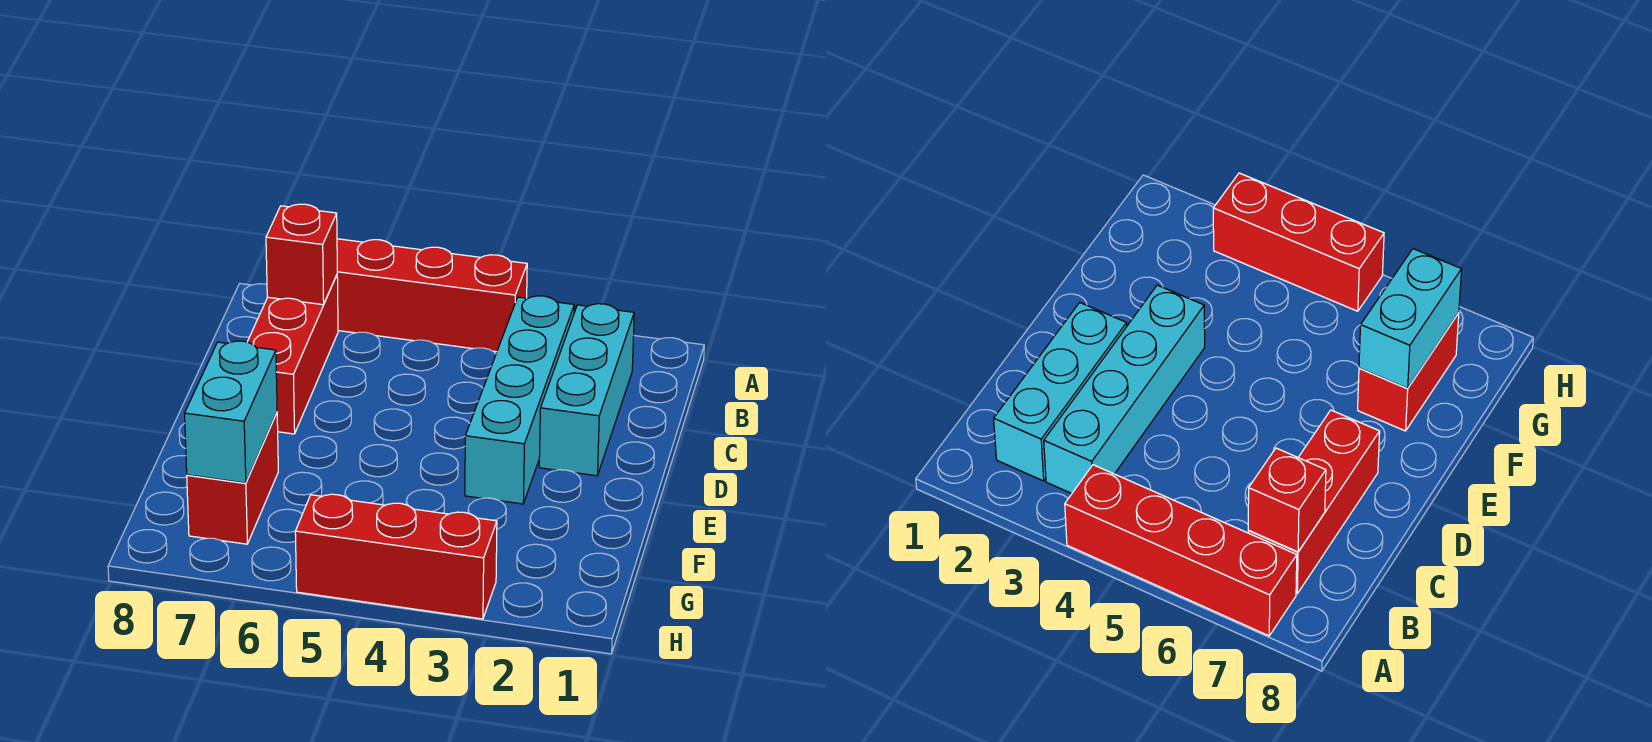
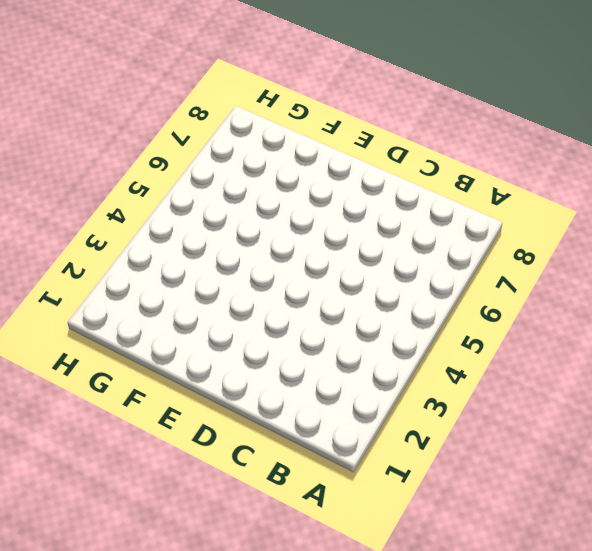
none -> red brick A4:A7 level 1
none -> cyan brick B2:D2 level 1

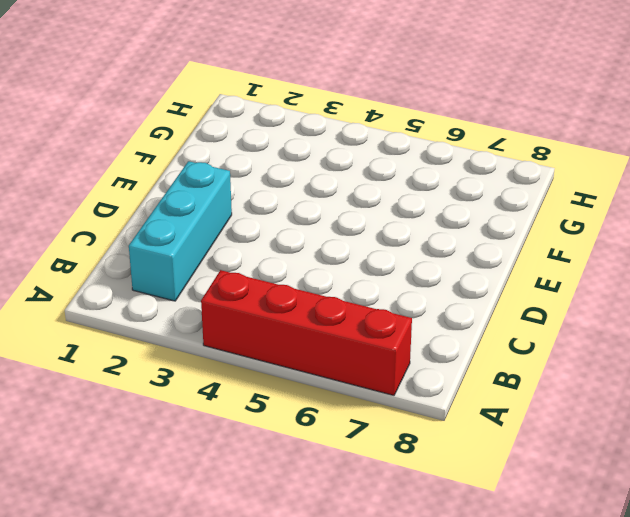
none -> cyan brick B3:E3 level 1
none -> red brick B7:D7 level 1

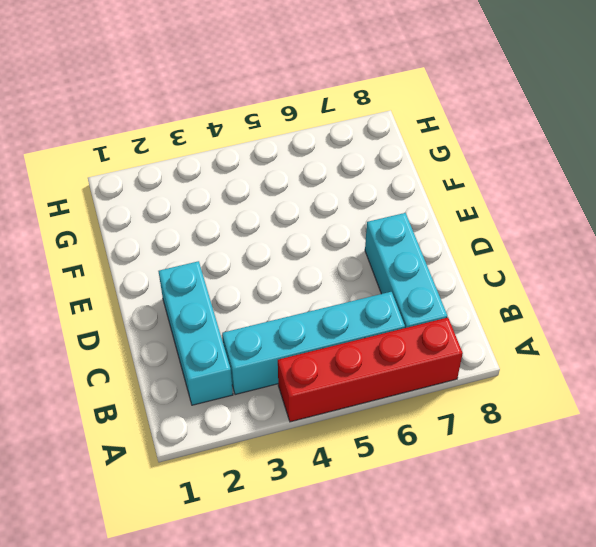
cyan brick B3:B6 level 1 -> cyan brick B3:E3 level 1
cyan brick B7:D7 level 1 -> red brick B7:D7 level 1
none -> red brick F7:G7 level 1
none -> red brick H3:H5 level 1

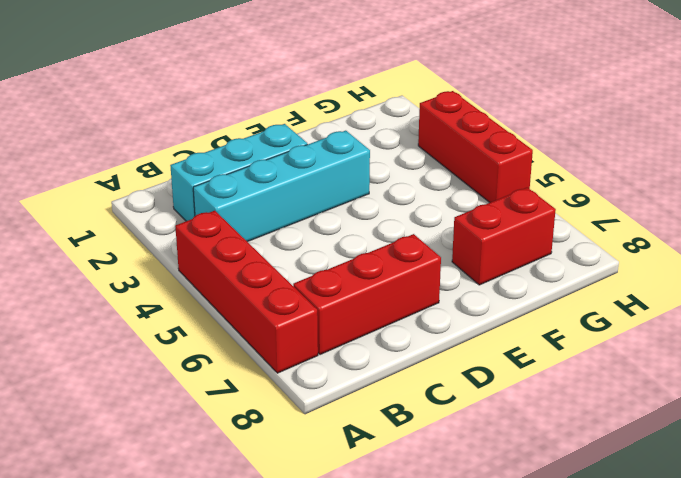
none -> red brick B7 level 2
none -> cyan brick F7:G7 level 2

